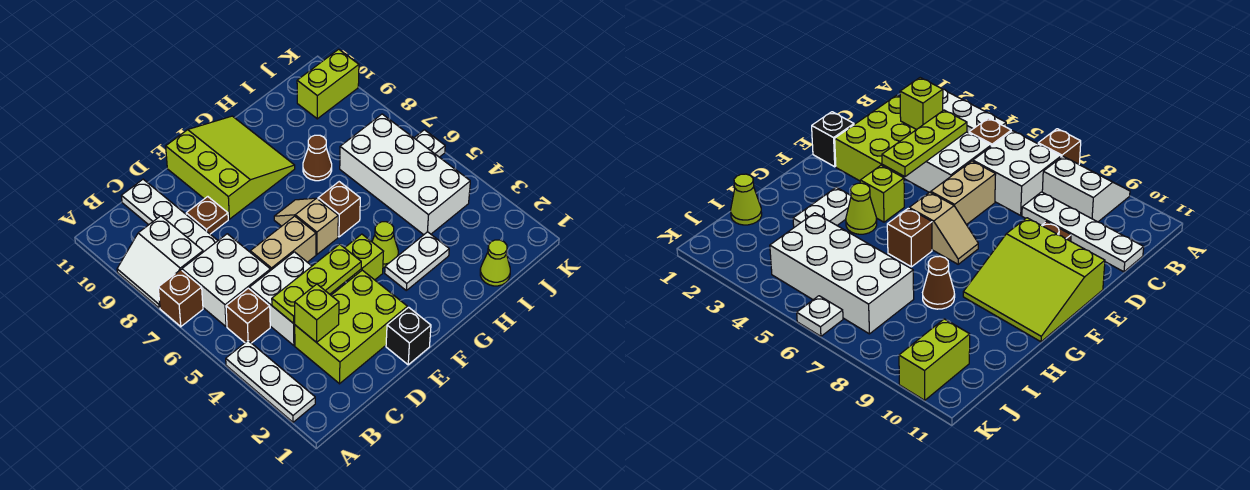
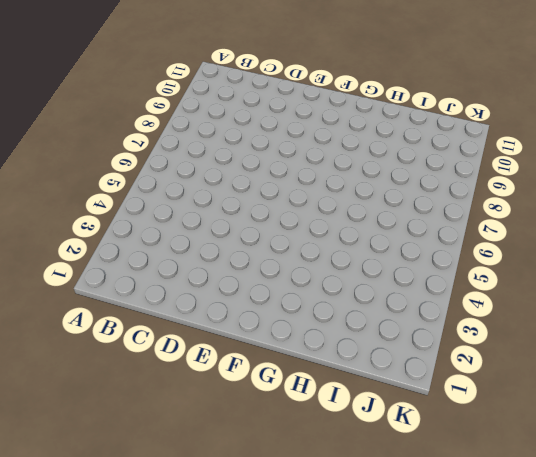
none -> white plate A2:A4 level 1
none -> brown brick A7 level 1
none -> white slope A8:B9 level 1 top B

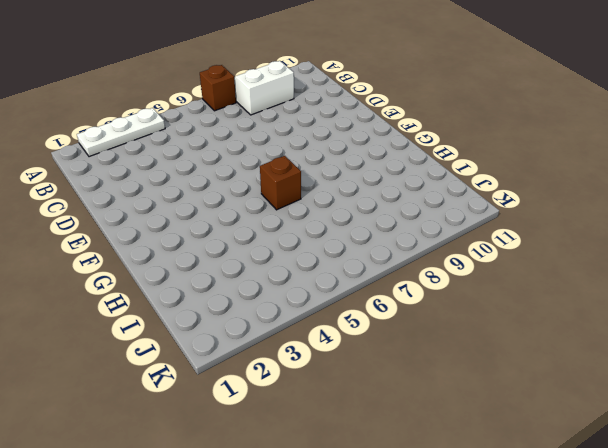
none -> brown brick B5 level 1
none -> white brick B6:C7 level 1
none -> lime brick C2:E3 level 1

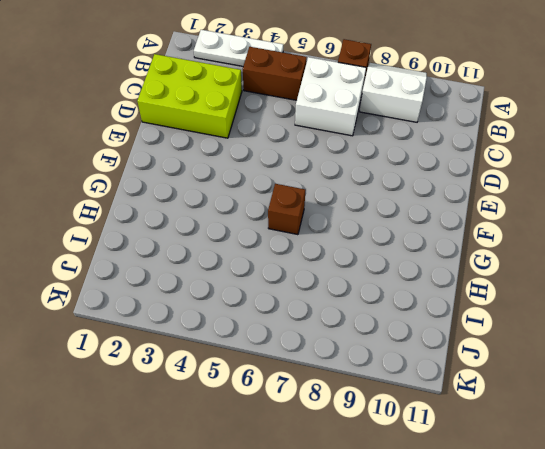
brown brick B4:B5 level 1 -> brown brick B5 level 1
lime brick C1:D3 level 1 -> lime brick C2:E3 level 1
none -> white brick C4:D5 level 1
none -> white plate C8:C11 level 1
none -> tan brick D6:E6 level 1

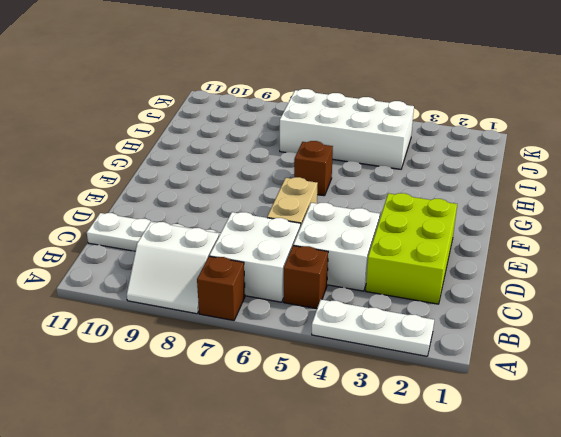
none -> brown plate D9 level 1
none -> black brick E1 level 1
none -> lime slope E9:G11 level 1 top E

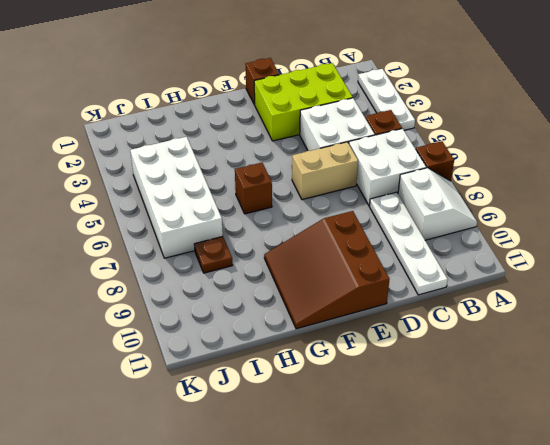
brown brick E1 level 1 -> black brick E1 level 1
brown slope E9:G11 level 1 top E -> lime slope E9:G11 level 1 top E
brown plate I8 level 1 -> brown plate D9 level 1
none -> lime brick F4 level 1
none -> tan slope F6:F7 level 1 top 6
none -> white plate G3:H3 level 1

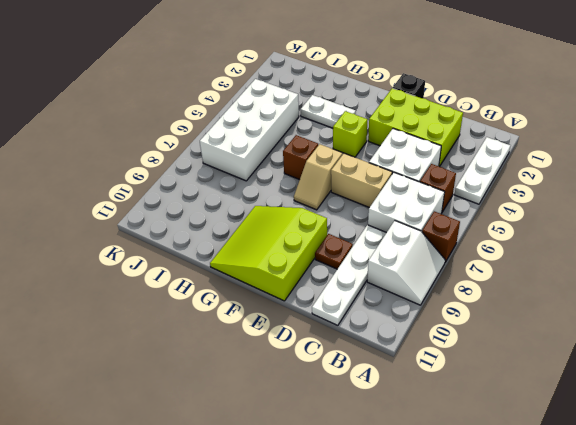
none -> lime cone G4 level 1
none -> brown cone H8 level 1
none -> lime cone I1 level 1

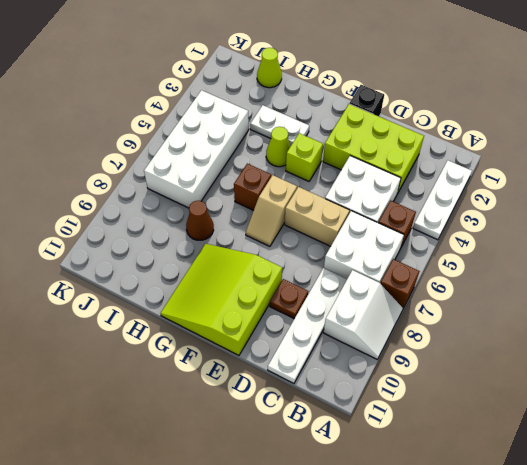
none -> lime brick J10:K10 level 1
none -> white plate K6 level 1
none -> lime brick C3 level 2

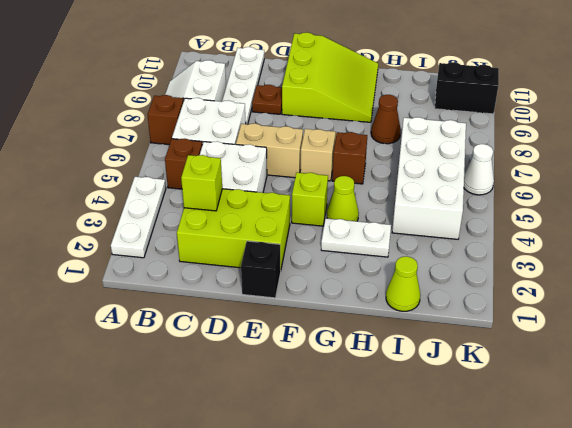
black brick J10:K10 level 1 -> lime brick J10:K10 level 1
white cone K6 level 1 -> white plate K6 level 1
none -> lime plate C4:E4 level 2

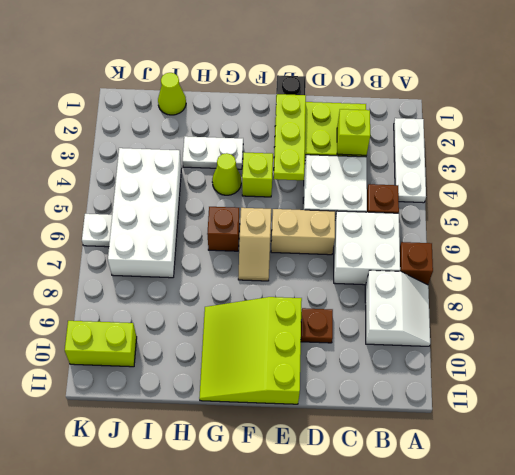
lime plate E2:E4 level 2 -> lime plate C4:E4 level 2
none -> white plate C8:C11 level 1
none -> brown cone H8 level 1

